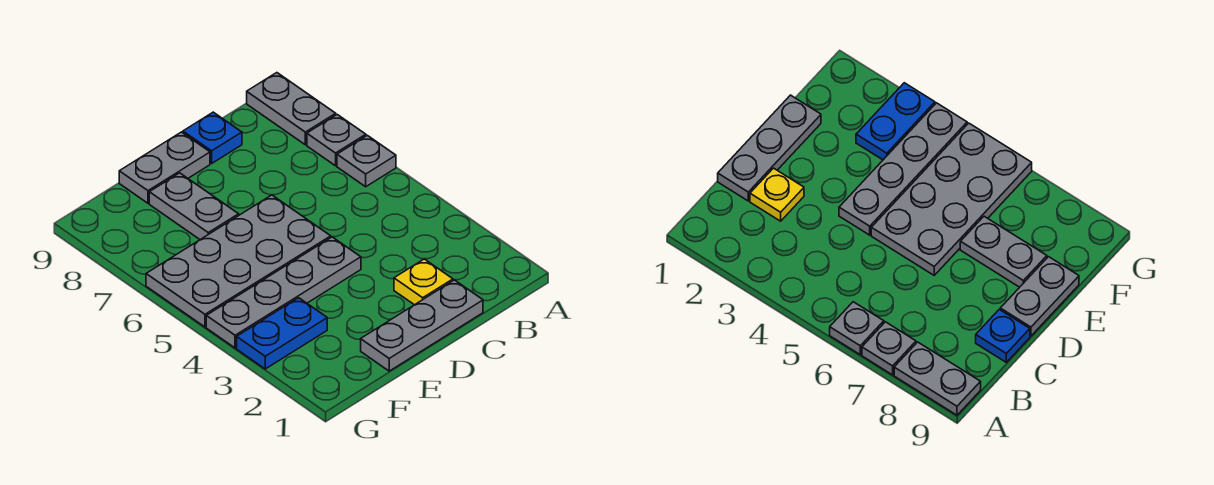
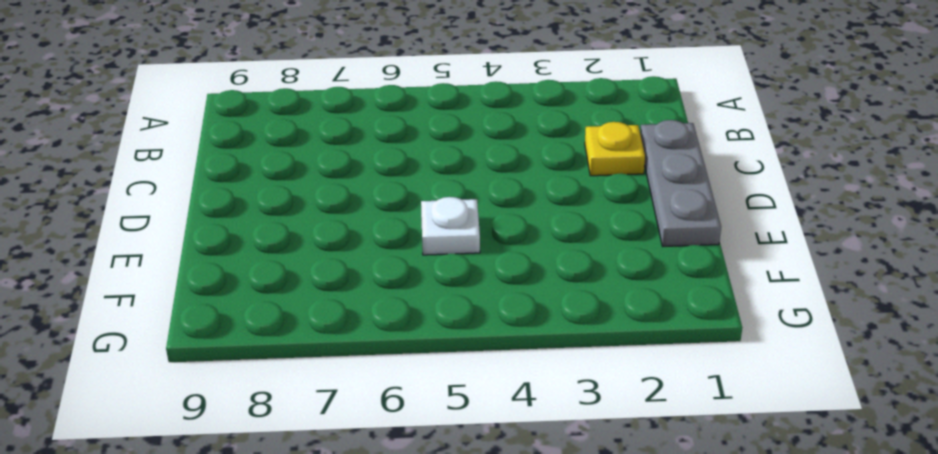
white plate E5 level 1 -> grey plate D5:G6 level 1
none -> grey plate A6 level 1
none -> grey plate A7 level 1

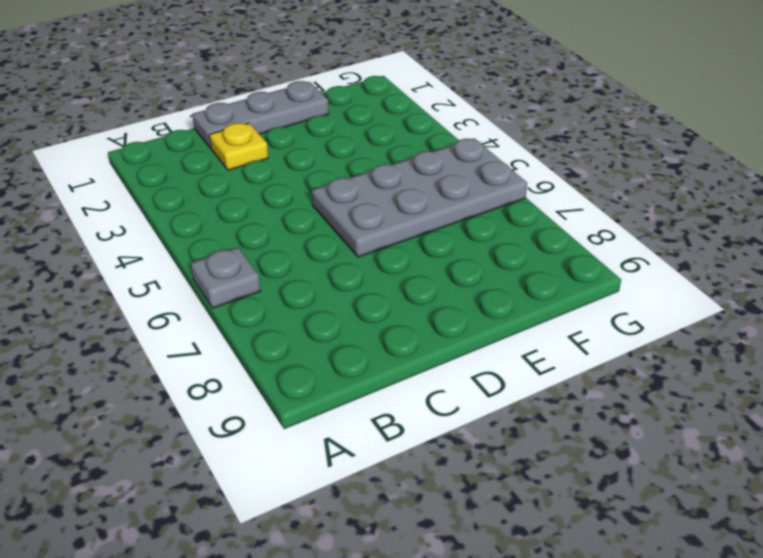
none -> grey plate A7 level 1
none -> grey plate A8:A9 level 1

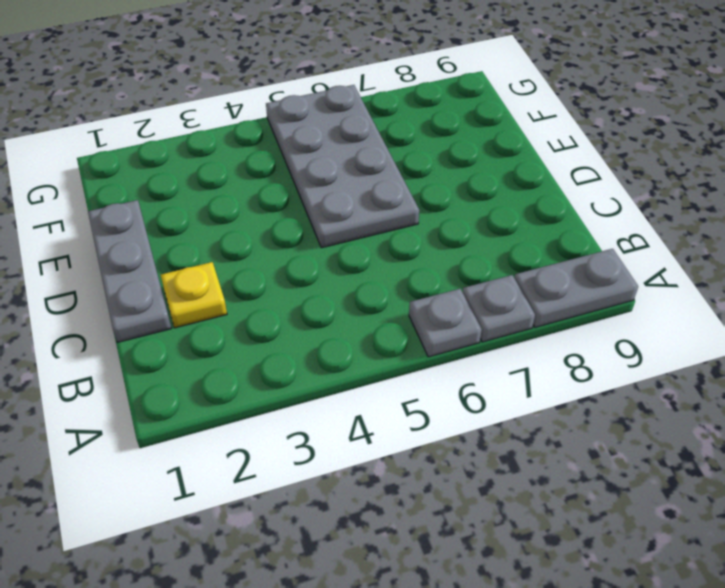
none -> blue plate C9 level 1
none -> grey plate D4:G4 level 1

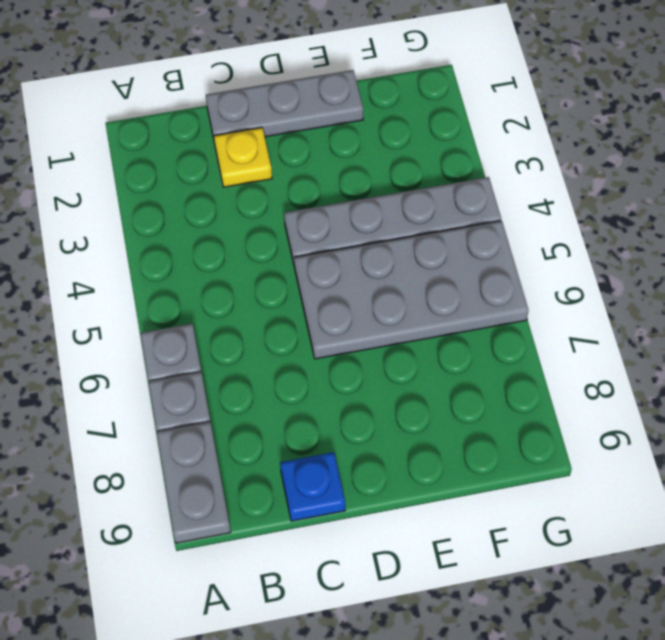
none -> grey plate D9:E9 level 1
none -> grey plate E7:E8 level 1

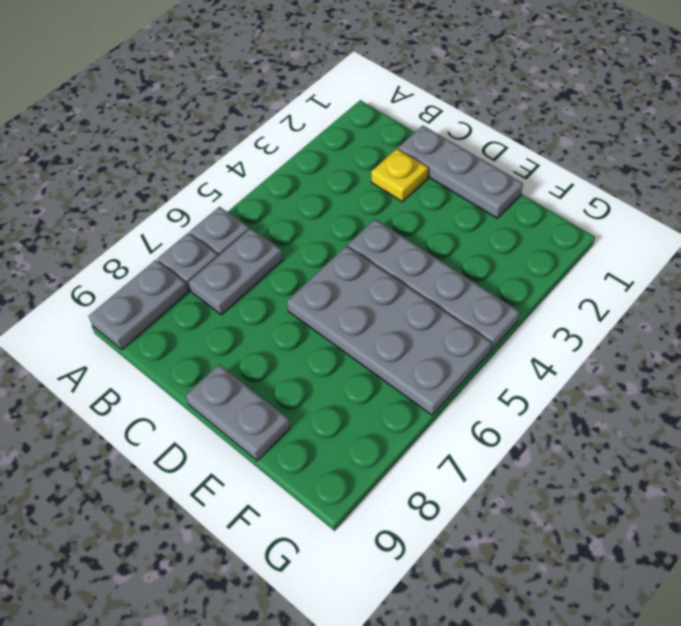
grey plate B6:B7 level 1 -> grey plate E7:E8 level 1
none -> blue plate C9 level 1
none -> blue plate F3:G3 level 1

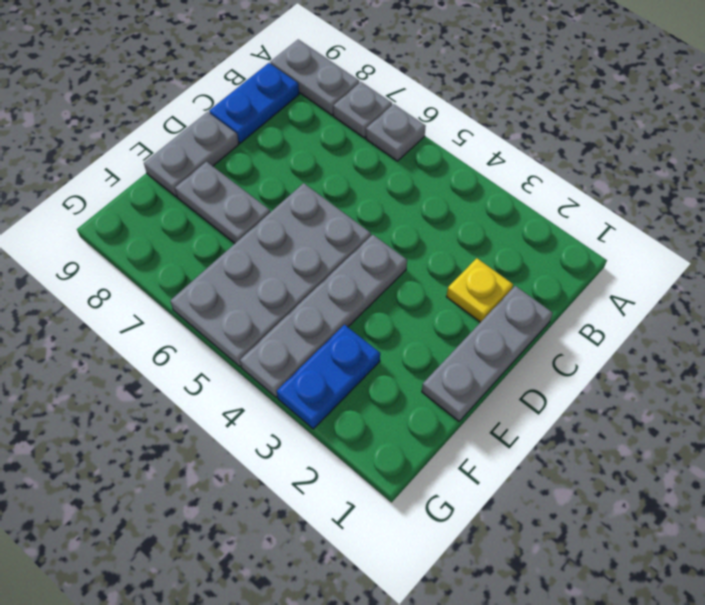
blue plate B9:C9 level 1 -> blue plate C9 level 1

